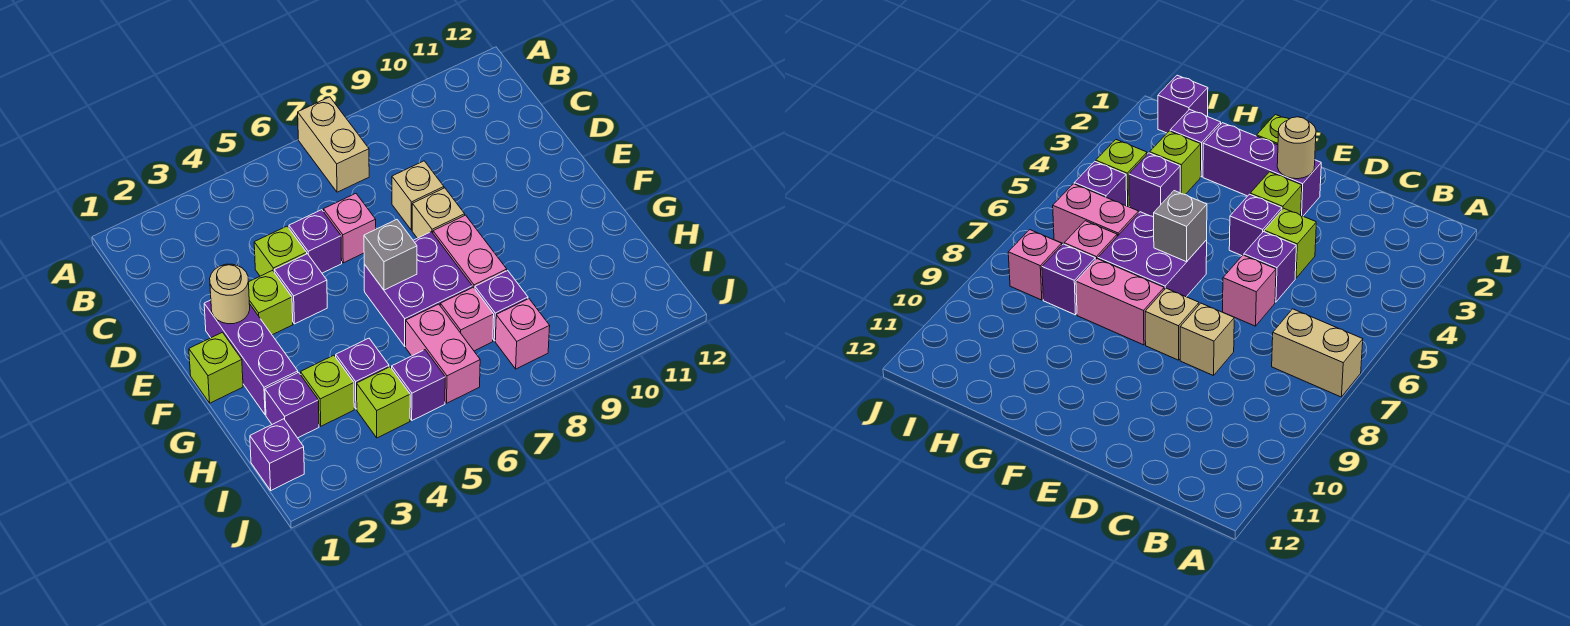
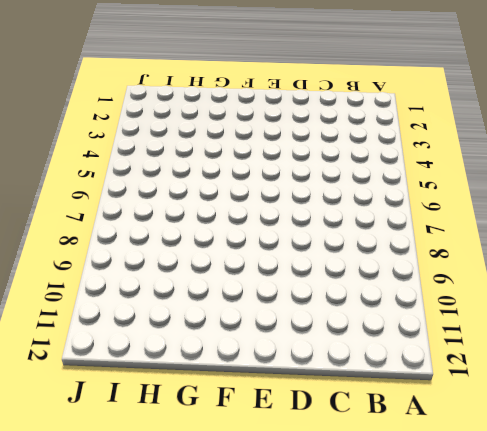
none -> tan brick A7:B7 level 1
none -> lime brick D4 level 1
none -> purple brick D5 level 1

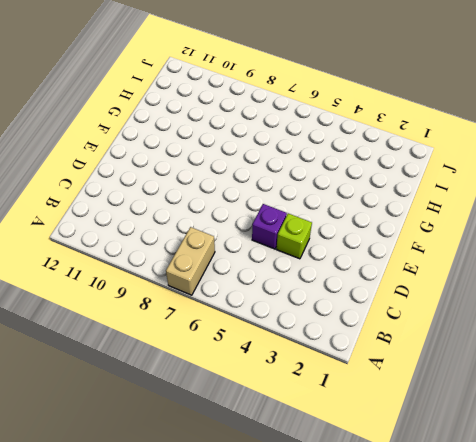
none -> pink brick D6 level 1
none -> tan brick D8 level 1
none -> purple brick E2:G2 level 1

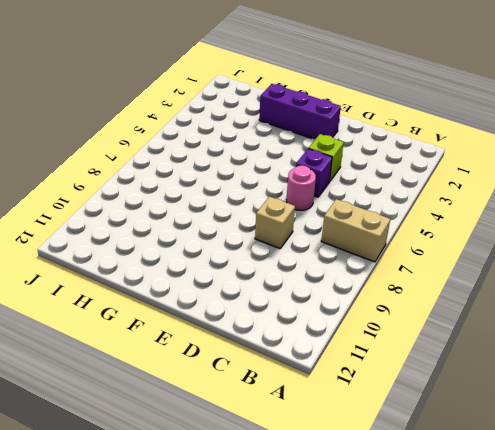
pink round brick D6 level 1 -> pink brick D6 level 1
none -> lime brick E3 level 1
none -> purple brick E4 level 1
none -> tan brick E8 level 1

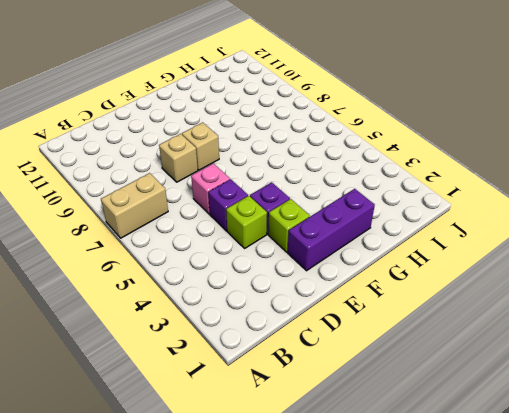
none -> lime brick F1 level 1
none -> purple brick F6:G7 level 1
none -> pink brick F8:G8 level 1

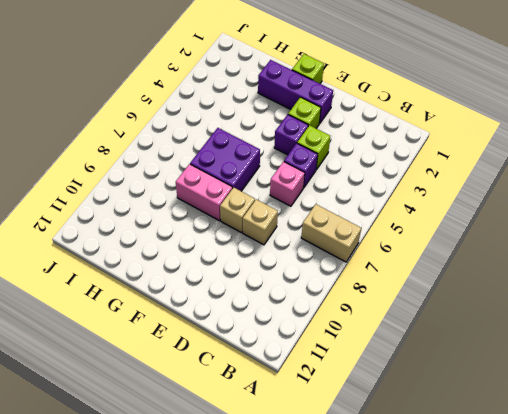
none -> purple brick H2 level 1
none -> lime brick H3 level 1
none -> purple brick H4 level 1

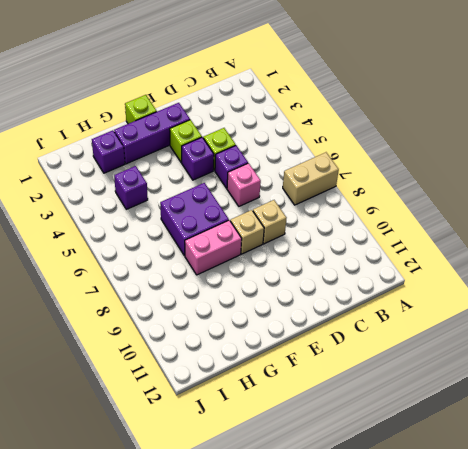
none -> lime brick H3 level 1
none -> pink brick H6:I6 level 1
none -> pink brick H7 level 1

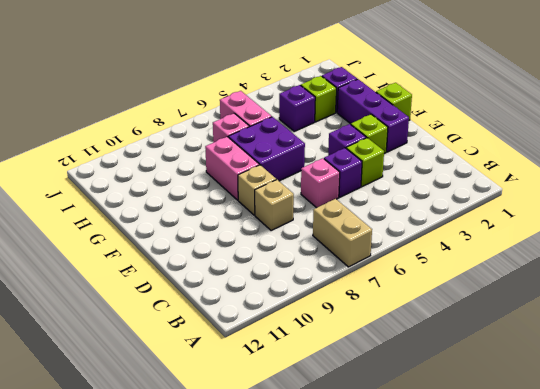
none -> purple brick H8 level 1
none -> purple brick I1 level 1
none -> lime brick I4 level 1

